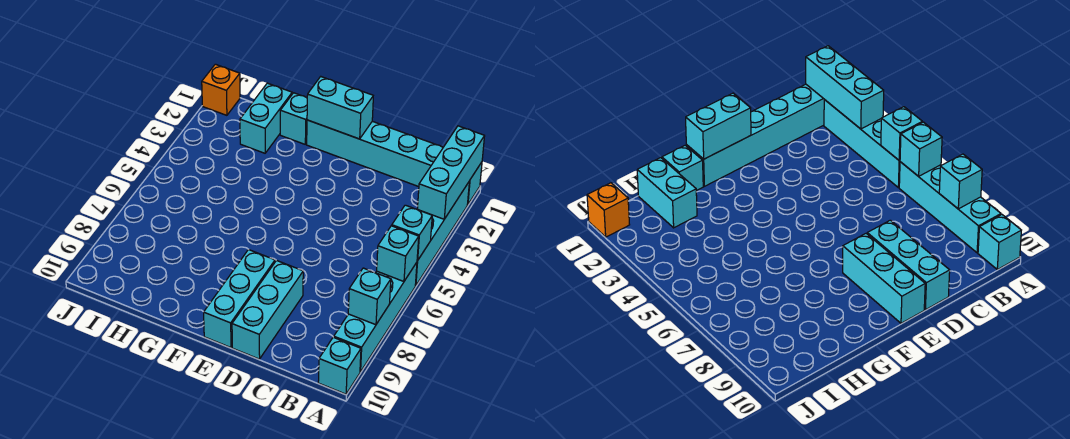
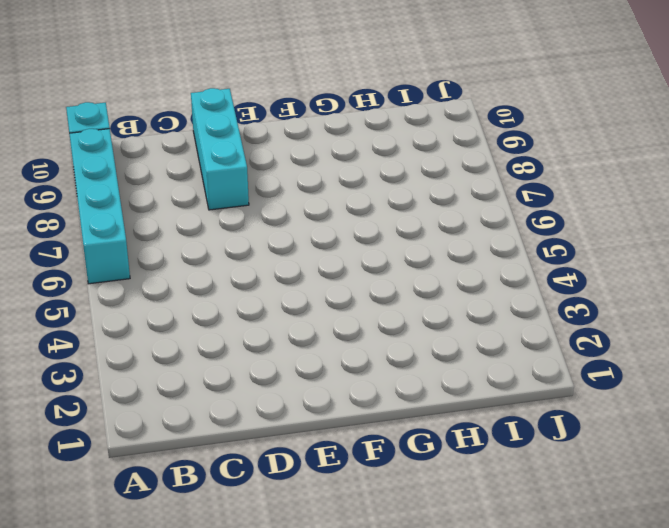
none -> cyan brick A1:F1 level 1
none -> cyan brick A2:A5 level 1
none -> cyan brick E8:E10 level 1

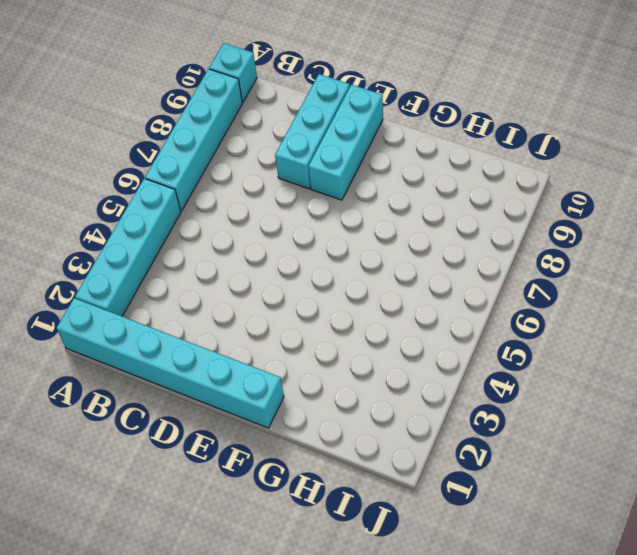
none -> cyan brick G1 level 1
none -> cyan brick H1:H2 level 1
none -> orange brick J1 level 1

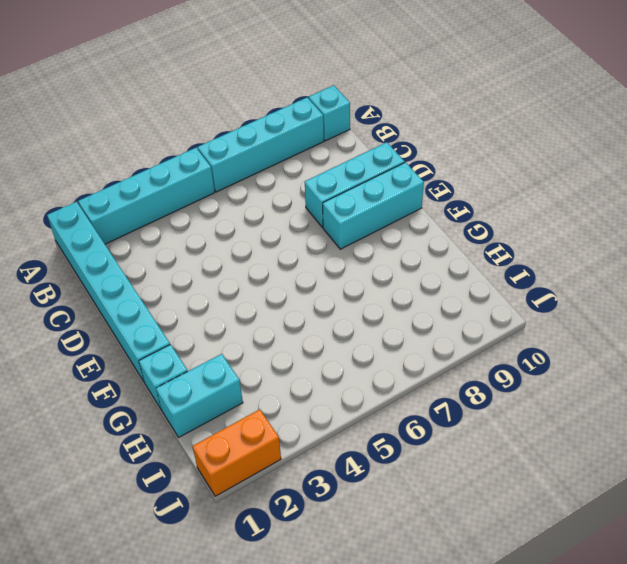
orange brick J1:J2 level 1 -> orange brick J1 level 1
none -> cyan brick A1:A3 level 2
none -> cyan brick A5 level 2
none -> cyan brick A6 level 2

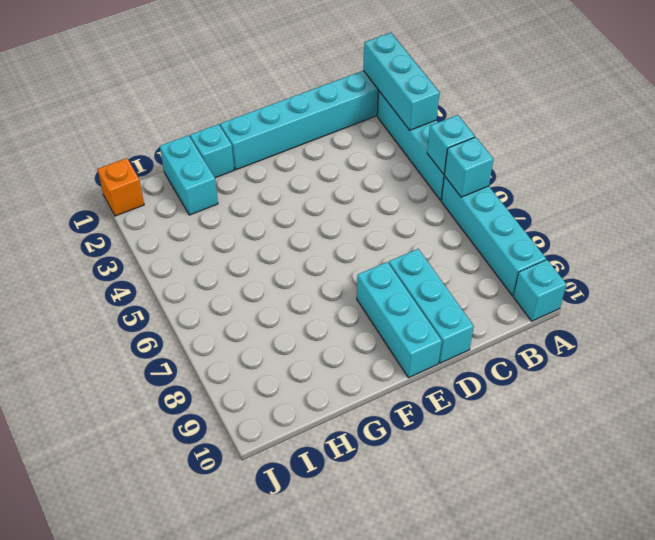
none -> cyan brick A8 level 2
none -> cyan brick E1:F1 level 2

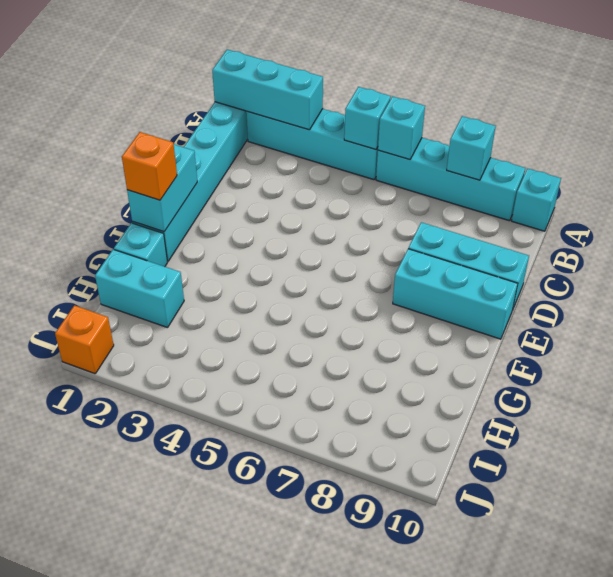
orange brick F1 level 3 -> none

